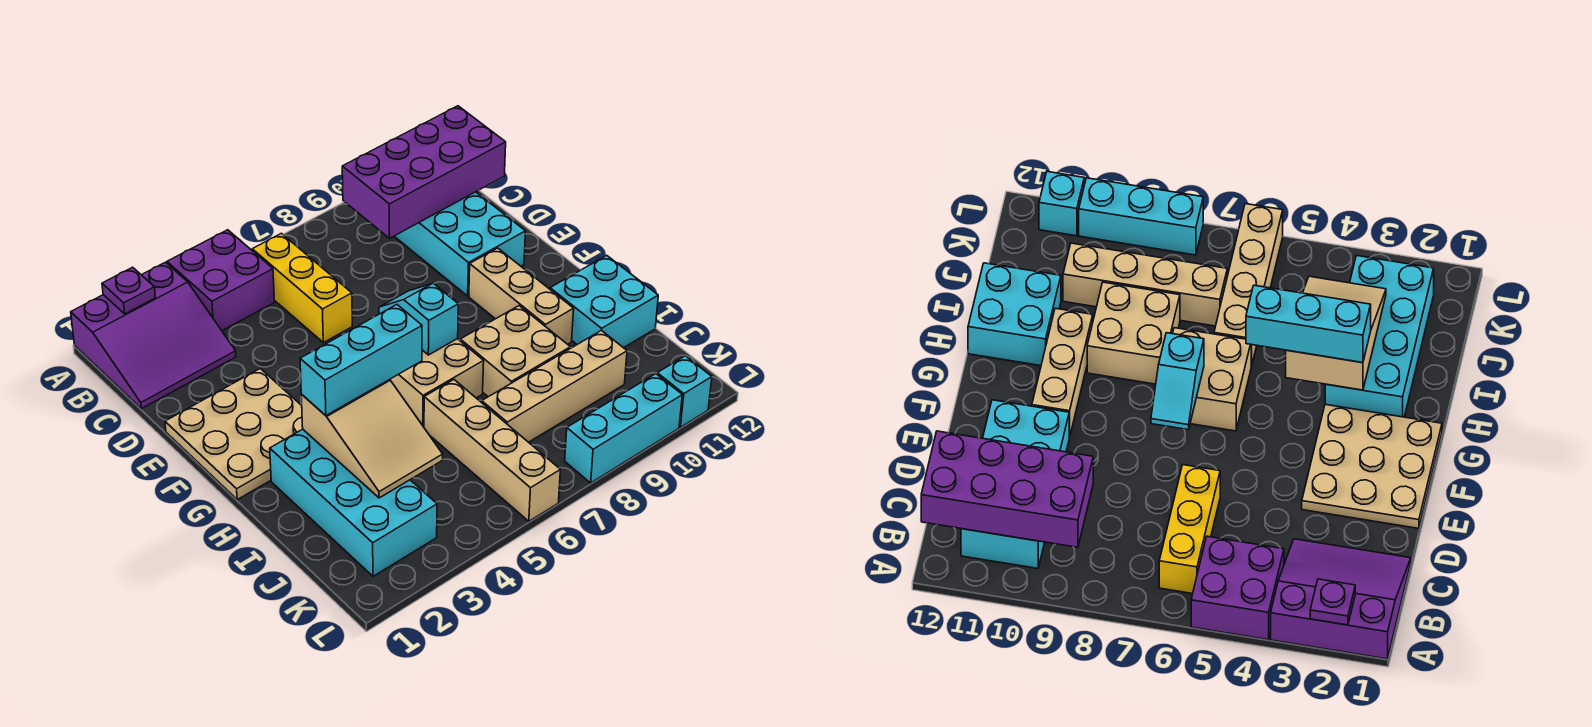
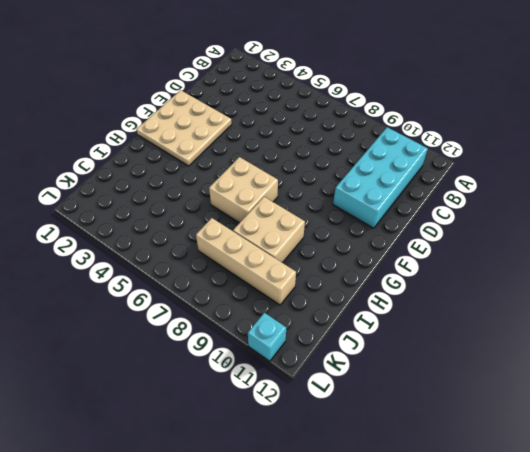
none -> purple slope A1:C3 level 1 top A
none -> purple brick A4:B5 level 1
none -> yellow brick B6:D6 level 1

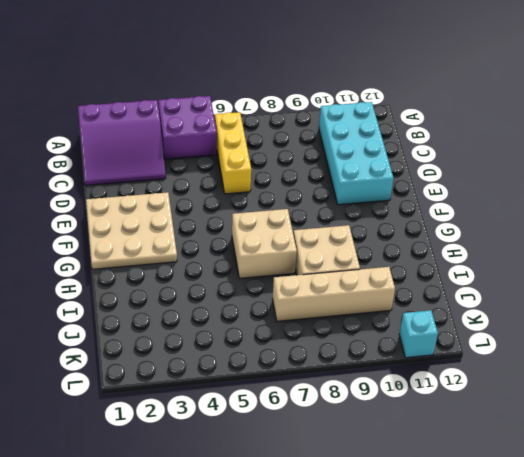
none -> tan brick F10:H10 level 1
none -> cyan brick H2:K3 level 1
none -> cyan brick H11:I12 level 1

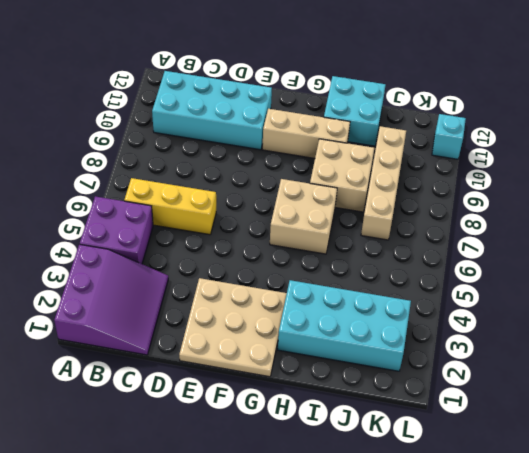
none -> tan brick I6:L6 level 1
none -> cyan brick L8:L10 level 1
none -> purple plate A2 level 2

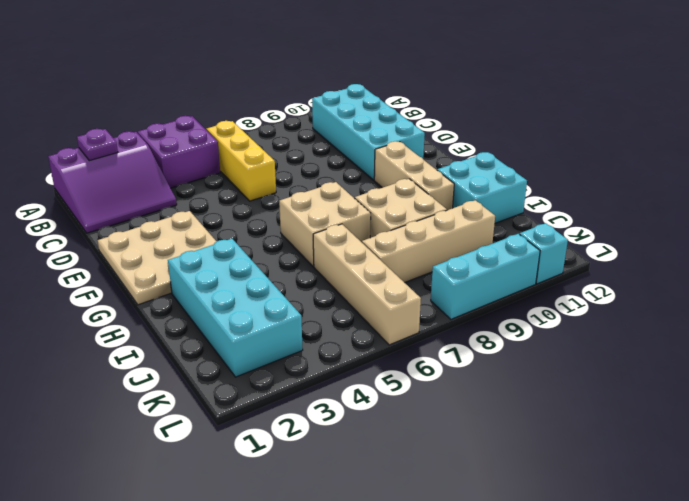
none -> purple brick B9:C12 level 2
none -> cyan slope F7:G7 level 2 top G
none -> tan slope H3:J4 level 2 top H

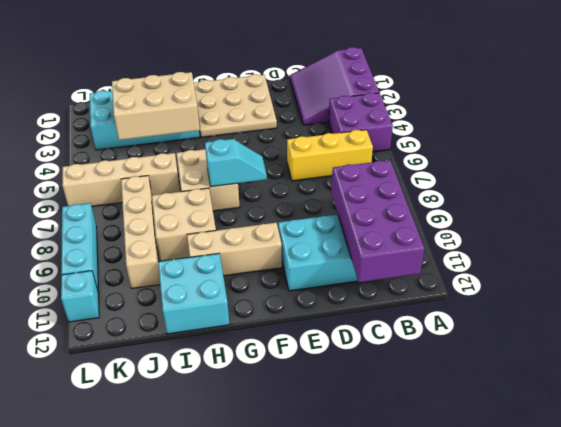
tan brick H3:J4 level 2 -> tan slope H3:J4 level 2 top H
none -> purple plate A2 level 2
none -> cyan brick H3:H5 level 3

